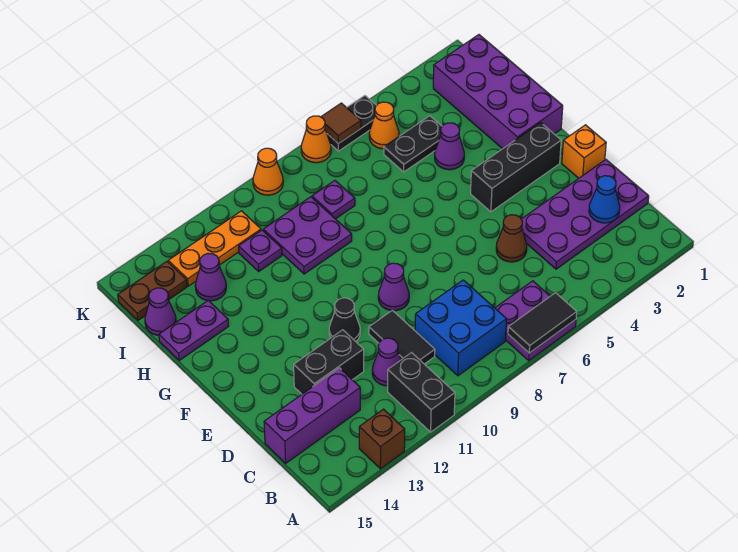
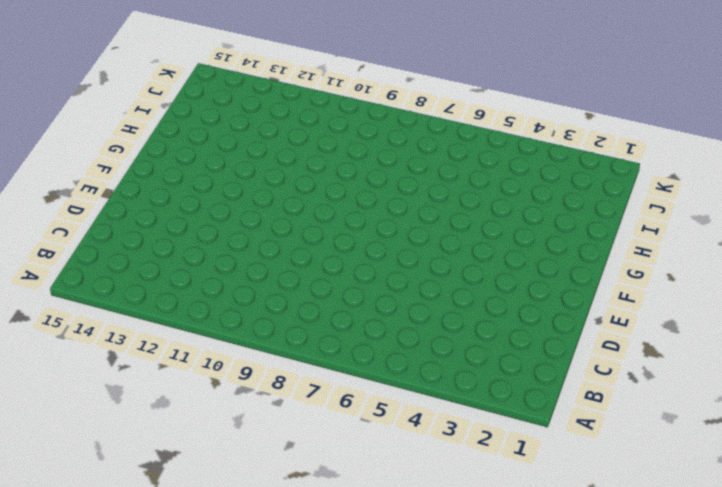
none -> purple plate A6:B7 level 1
none -> black brick A11:B11 level 1
none -> brown brick A13 level 1
none -> blue brick B8:C9 level 1

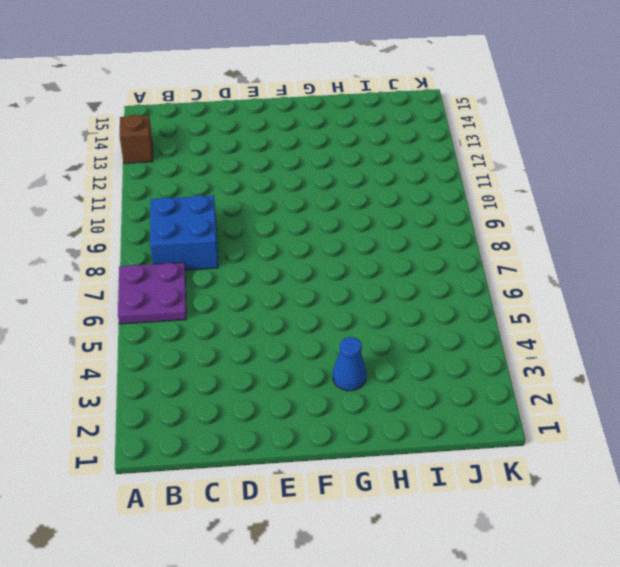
blue cone G3 level 1 -> blue cone C2 level 2
none -> black brick A11:B11 level 1
none -> purple plate C1:D4 level 1
none -> black tile C10:D10 level 1
none -> purple cone C11 level 1

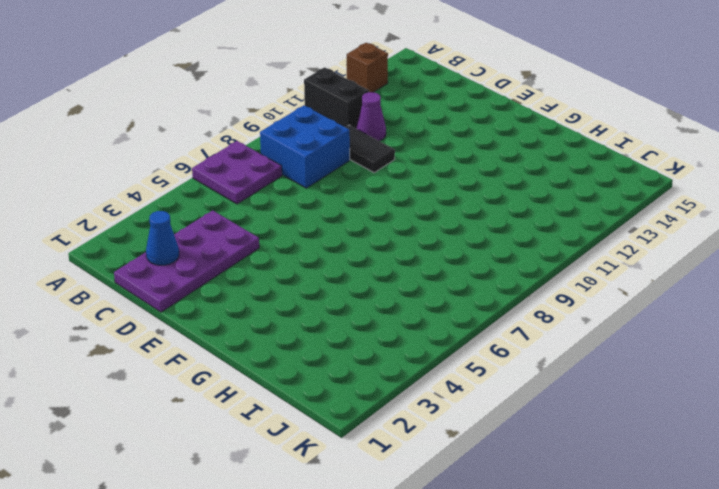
none -> purple brick C13:C15 level 1
none -> brown cone D5 level 1
none -> black brick D12:D13 level 1
none -> orange brick E1 level 1

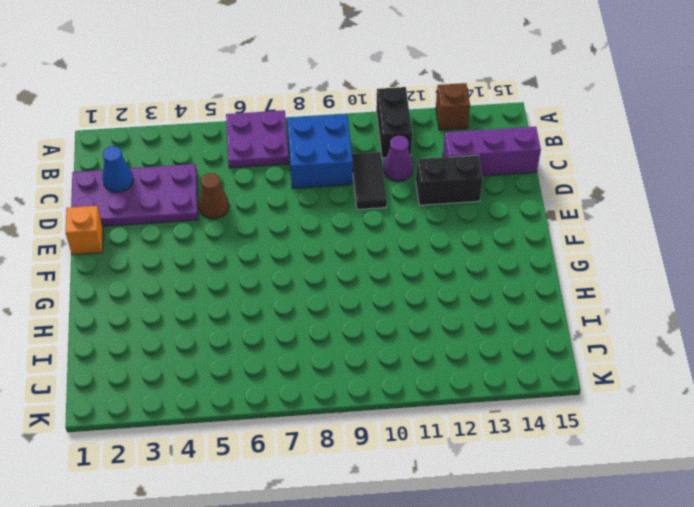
none -> purple cone E9 level 1
none -> black cone E11 level 1
none -> black brick F2:F4 level 1
none -> purple brick G1:J2 level 1

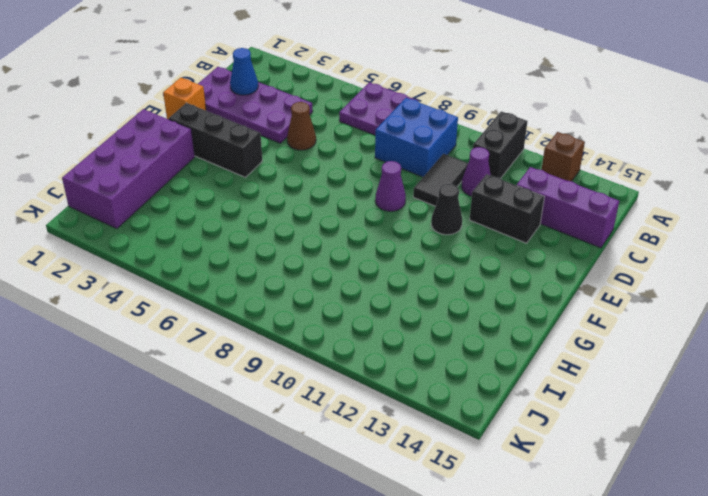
none -> purple cone H4 level 1
none -> purple plate H9:I10 level 1
none -> purple plate H14:H15 level 1
none -> black plate I4:I5 level 1

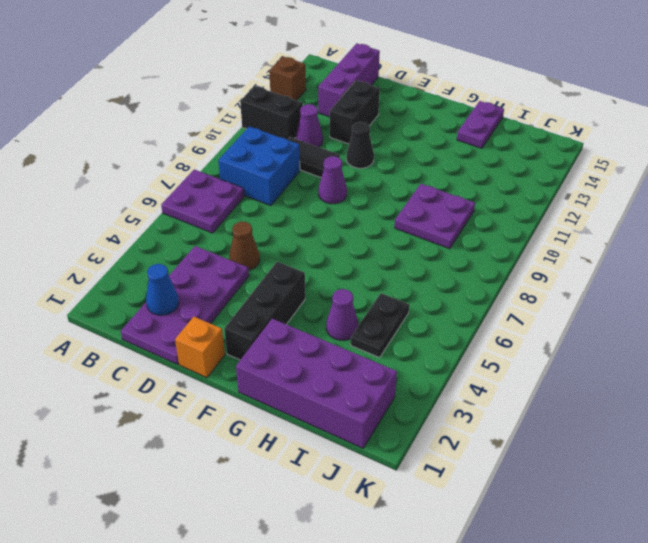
none -> purple plate I8 level 1
none -> purple plate I11 level 1
none -> purple cone I13 level 1
none -> purple cone I15 level 1

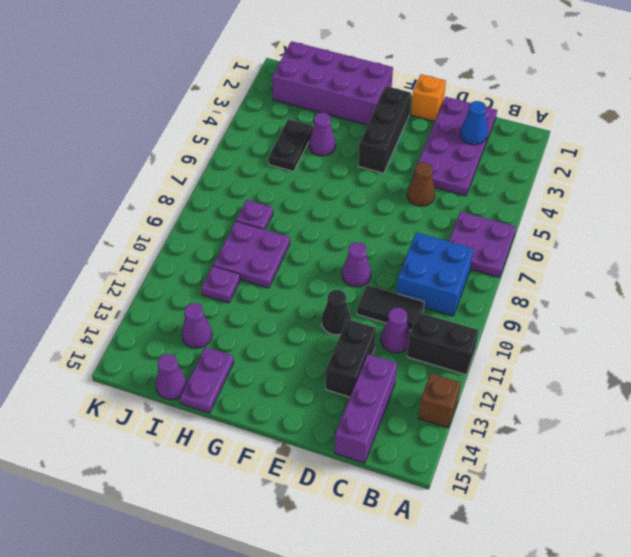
none -> orange cone J5 level 1
none -> orange plate J11:J13 level 1
none -> brown plate J14:J15 level 1
none -> black plate K5:K6 level 1

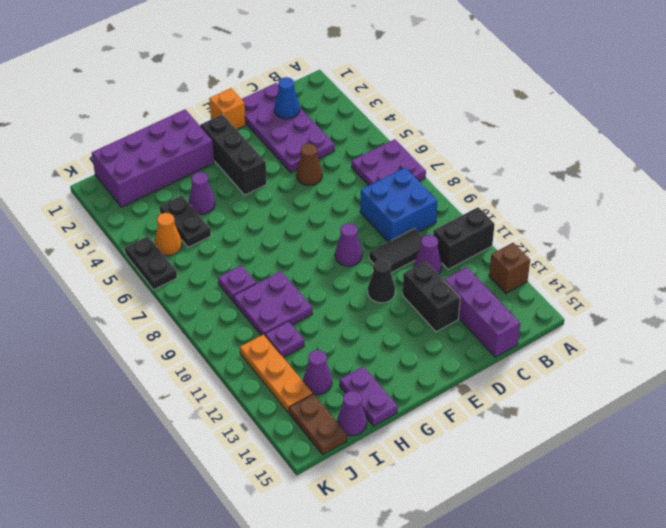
none -> orange cone K7 level 1
none -> orange cone K9 level 1
none -> black tile A6:A7 level 2
none -> brown tile K6 level 2

